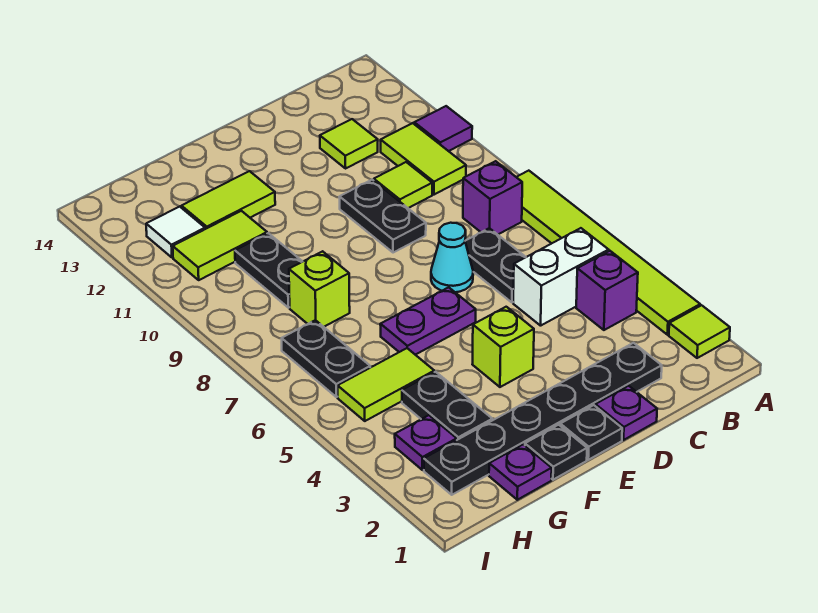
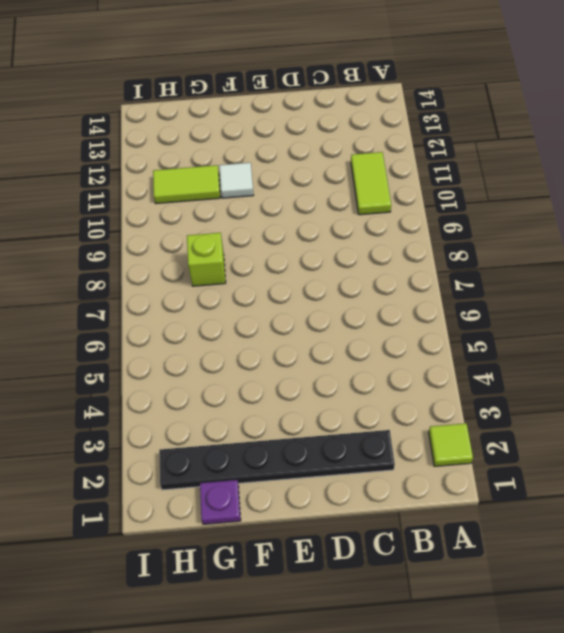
white tile F11 level 1 -> white tile H12 level 1
none -> lime tile A3:A8 level 1
none -> purple tile A11 level 1
none -> purple brick B4 level 1

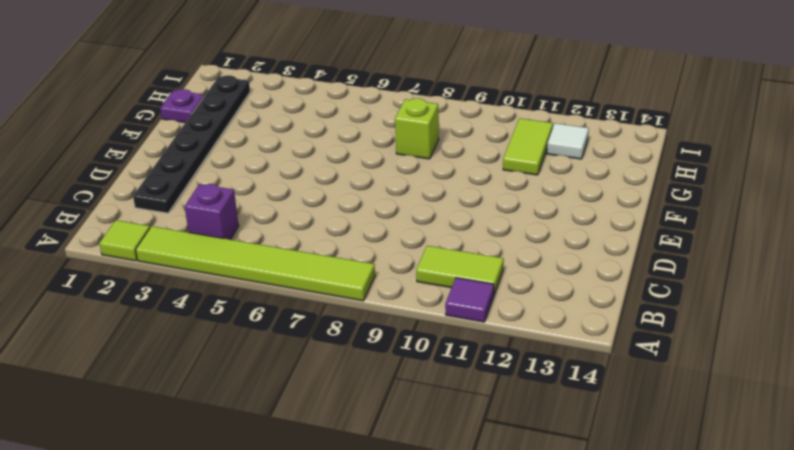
none -> white brick B5:C5 level 1
none -> purple brick B8 level 1
none -> black plate C6:C7 level 1

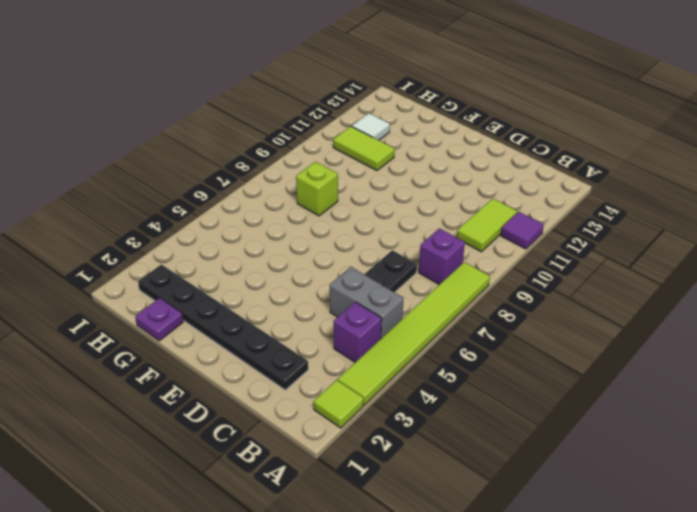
grey brick B5:C5 level 1 -> white brick B5:C5 level 1
none -> lime tile C10 level 1
none -> lime tile C12 level 1
none -> purple plate D1 level 1

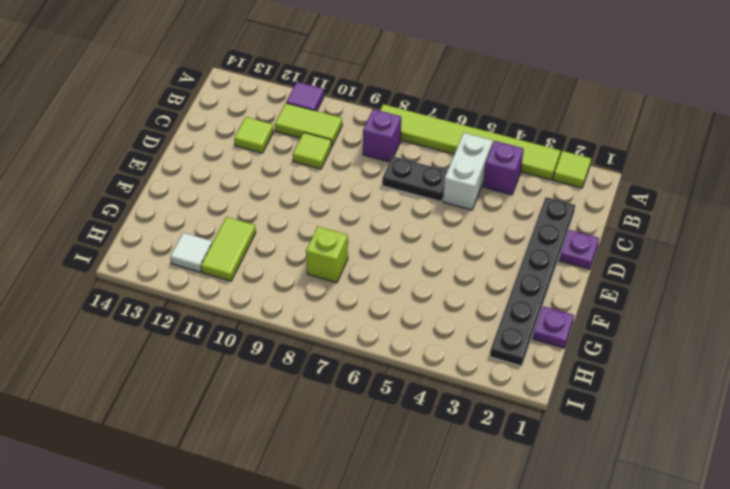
none -> cyan cone D7 level 1
none -> black plate D9:D10 level 1
none -> black plate E1 level 1

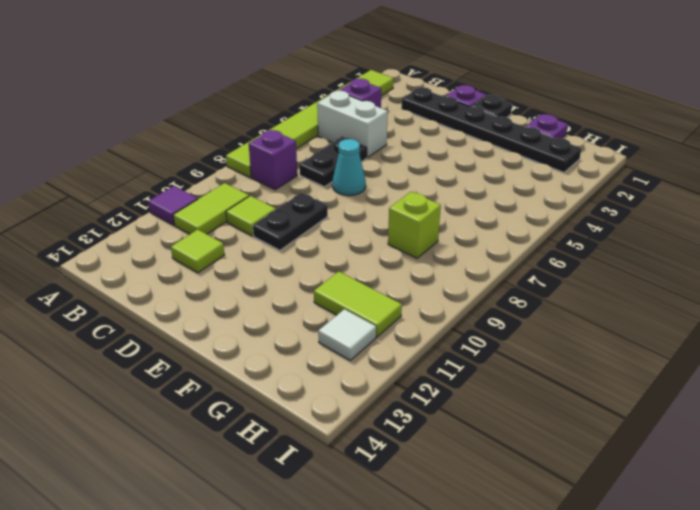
none -> lime brick E4 level 1
none -> purple plate E6:F6 level 1
none -> black plate F1 level 1

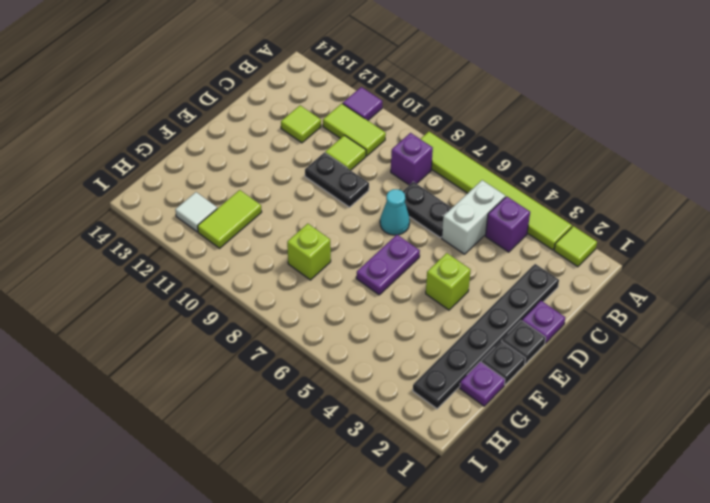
none -> lime tile F12:G12 level 1
none -> black plate G3:G4 level 1
none -> lime tile G5:H5 level 1

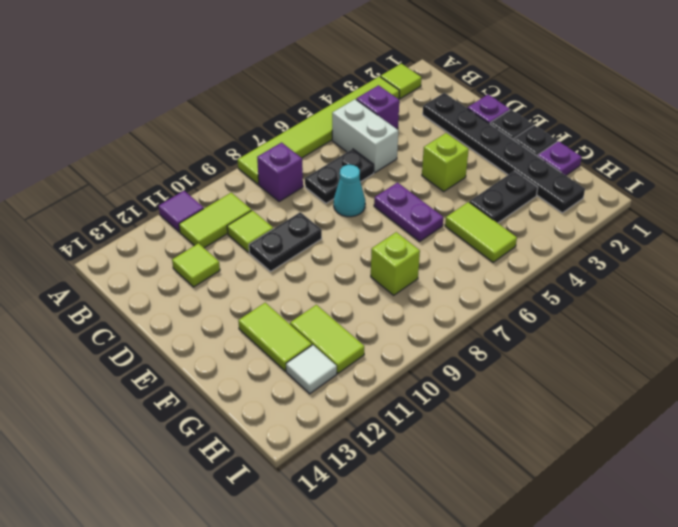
none -> black plate G9:G10 level 1
none -> purple plate H3 level 1
none -> black plate H6:H7 level 1

